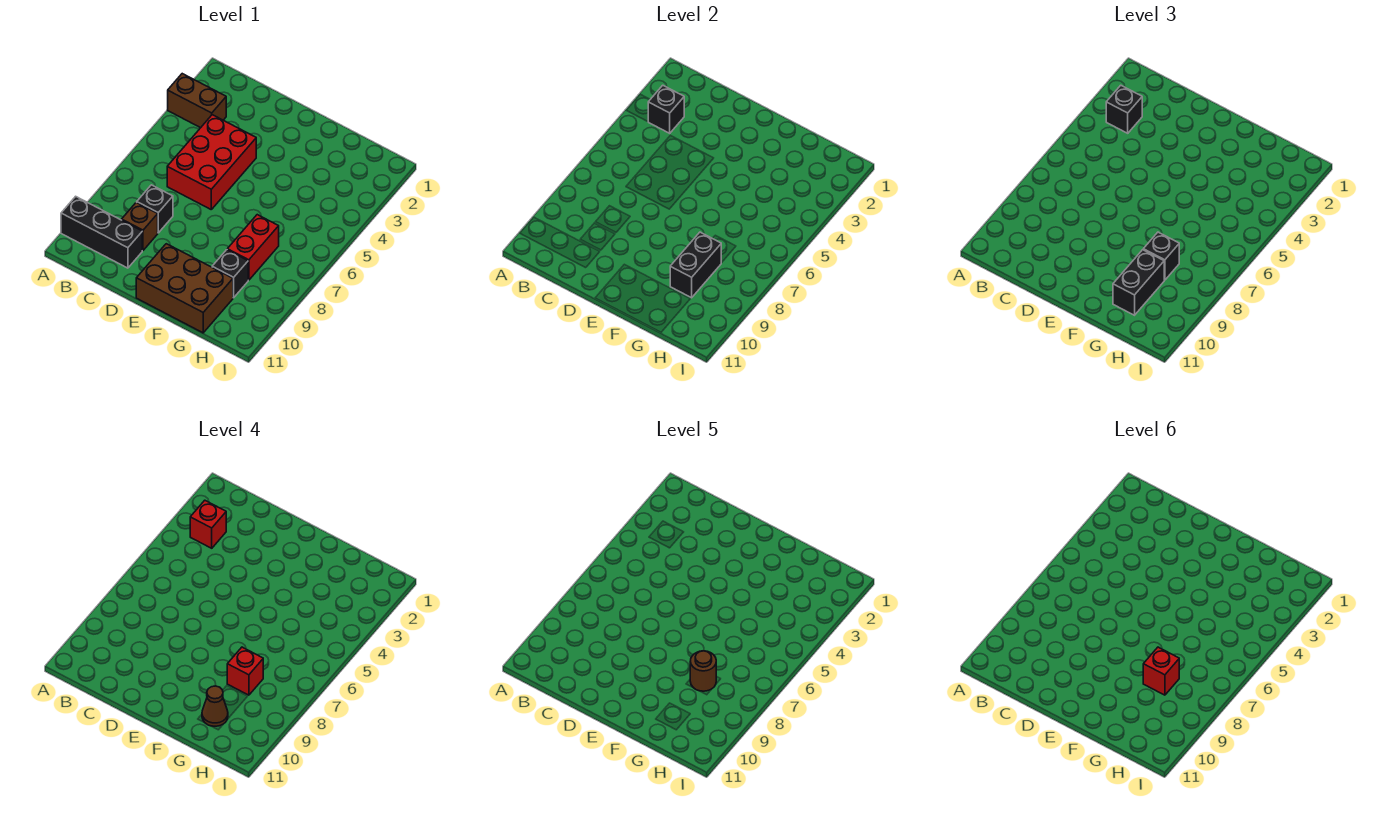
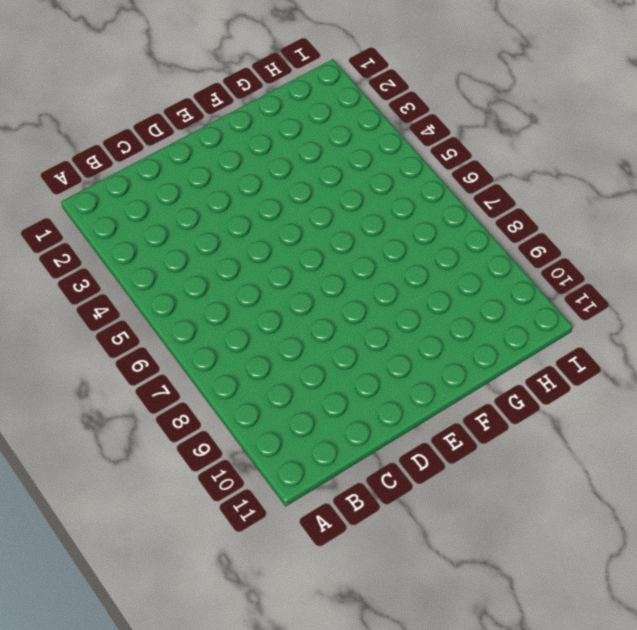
none -> brown brick A3:B3 level 1
none -> black brick A10:C10 level 1
none -> red brick C4:D6 level 1

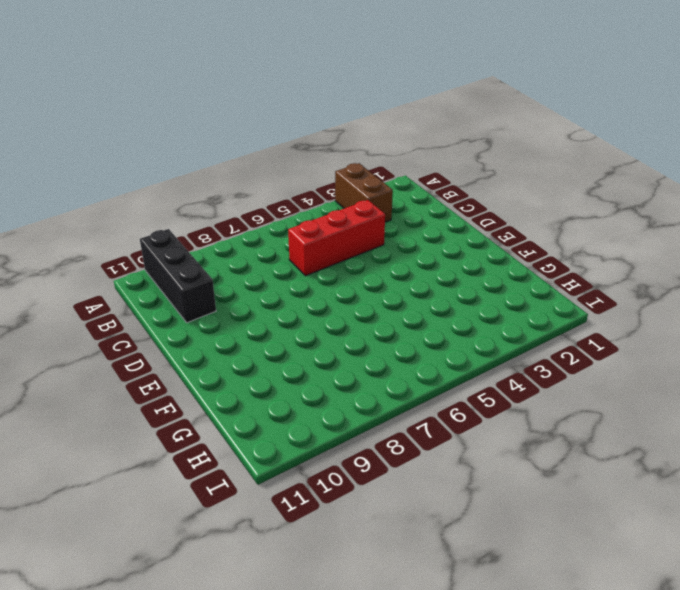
red brick C4:C6 level 1 -> red brick C4:D6 level 1
none -> black brick C8 level 1
none -> brown brick C9 level 1
none -> brown brick E10:G11 level 1

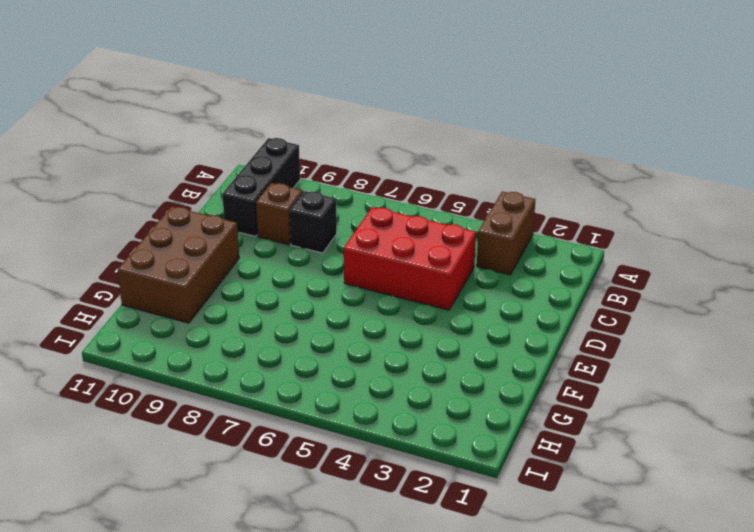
none -> red brick G7:G8 level 1
none -> black brick G9 level 1
none -> black brick B3 level 2

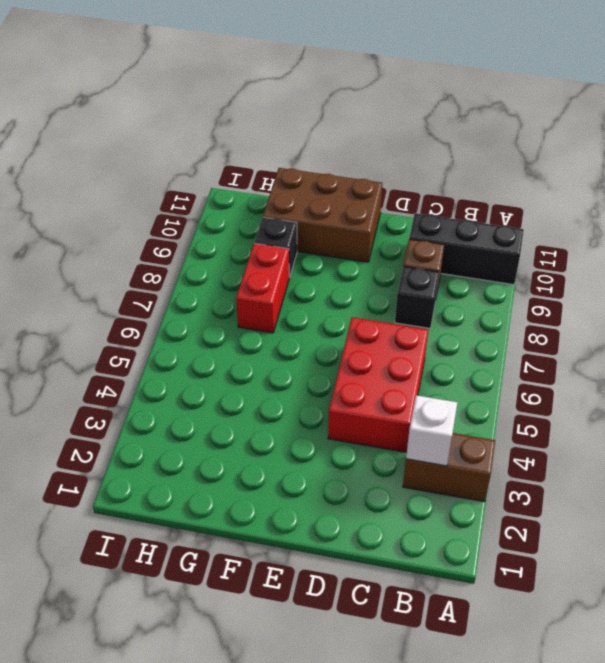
white brick B3 level 2 -> black brick B3 level 2
none -> black brick G8:G9 level 2
none -> black brick B3 level 3
none -> black brick G8 level 3

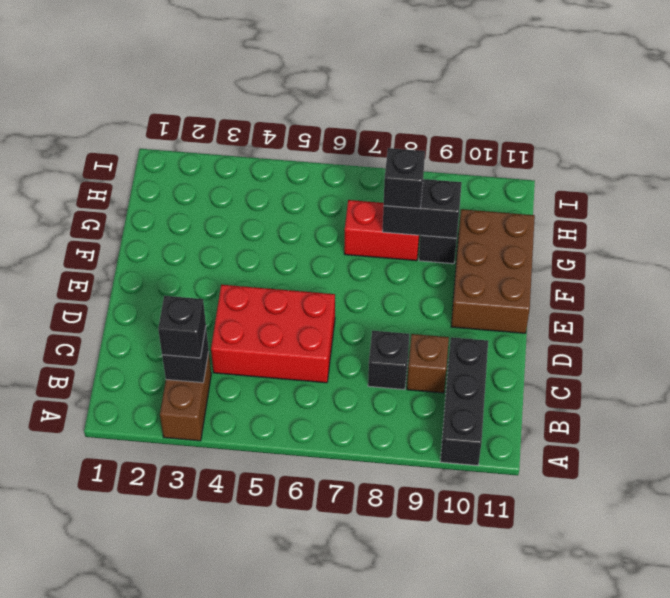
none -> black brick G9:G10 level 3
none -> red brick B3 level 4
none -> red brick G8 level 4

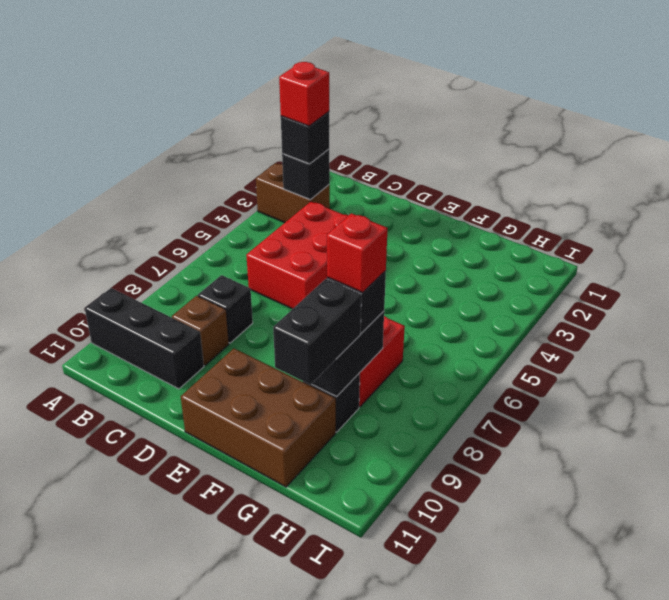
none -> brown cone G10 level 4
none -> brown round brick G8 level 5
none -> red brick G8 level 6

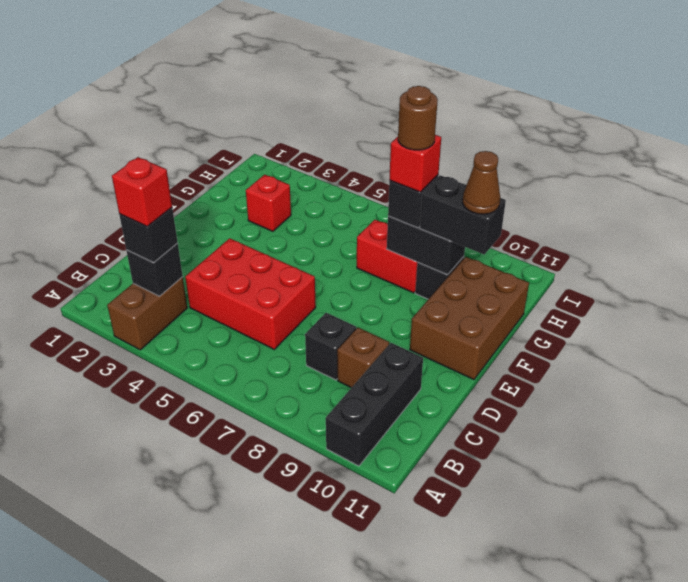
red brick G3 level 1 -> red brick G8 level 6

